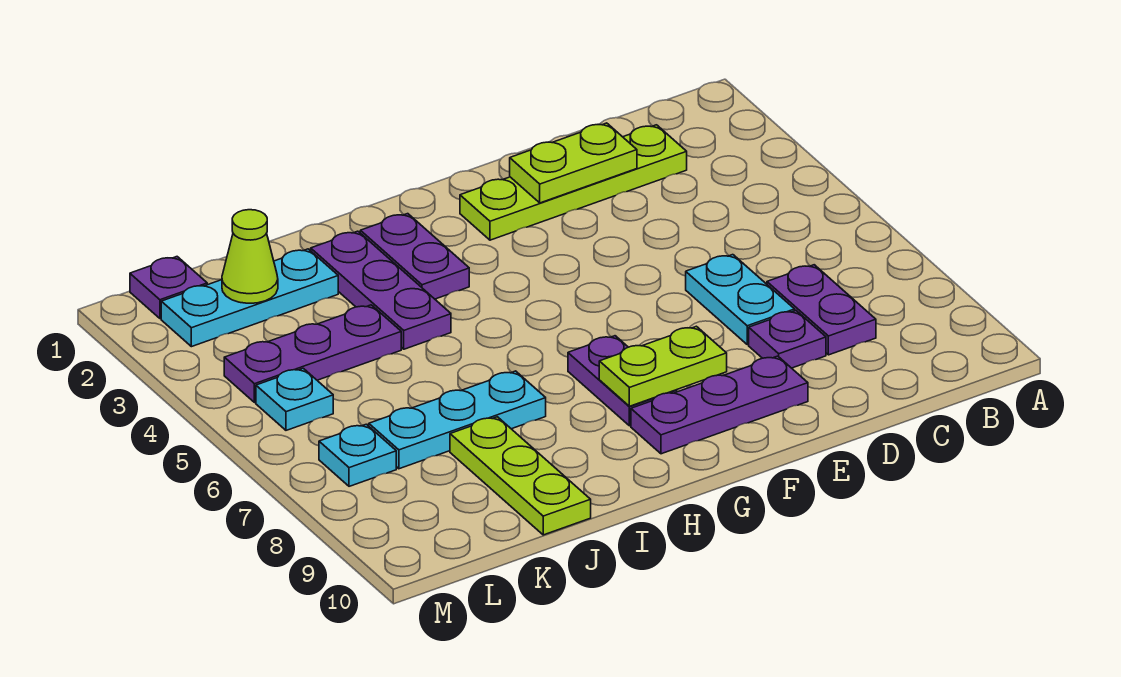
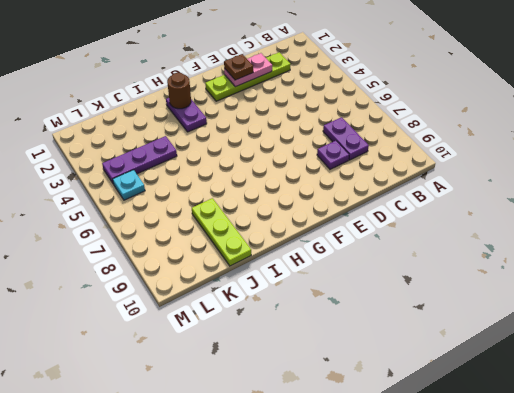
pink plate D2:E2 level 2 -> lime plate D2:E2 level 2
brown plate E2 level 3 -> none
brown round brick H2 level 2 -> none
none -> cyan plate D6:D7 level 1
none -> purple plate E9:G9 level 1
none -> purple plate G7:G8 level 1

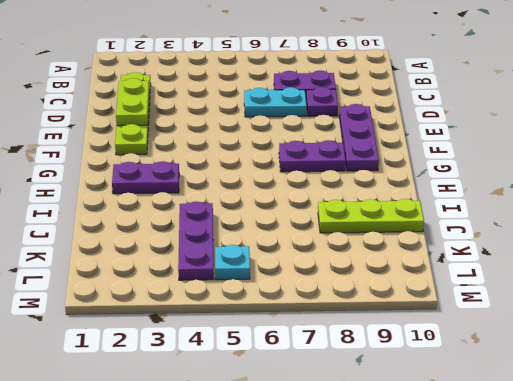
none -> purple plate I2:I4 level 1
none -> cyan plate I7:K7 level 1
none -> cyan plate J2:L2 level 1

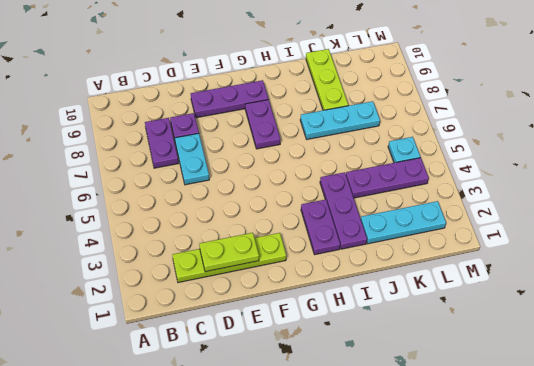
none -> purple plate L1 level 1
none -> cyan plate L7 level 1
none -> lime plate F8:G8 level 2

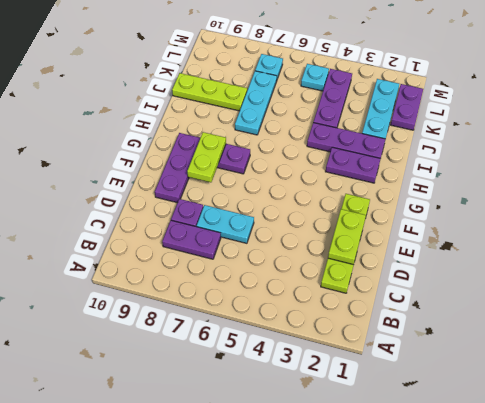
purple plate K1:L1 level 1 -> purple plate L1 level 1
none -> lime cone K2 level 2

